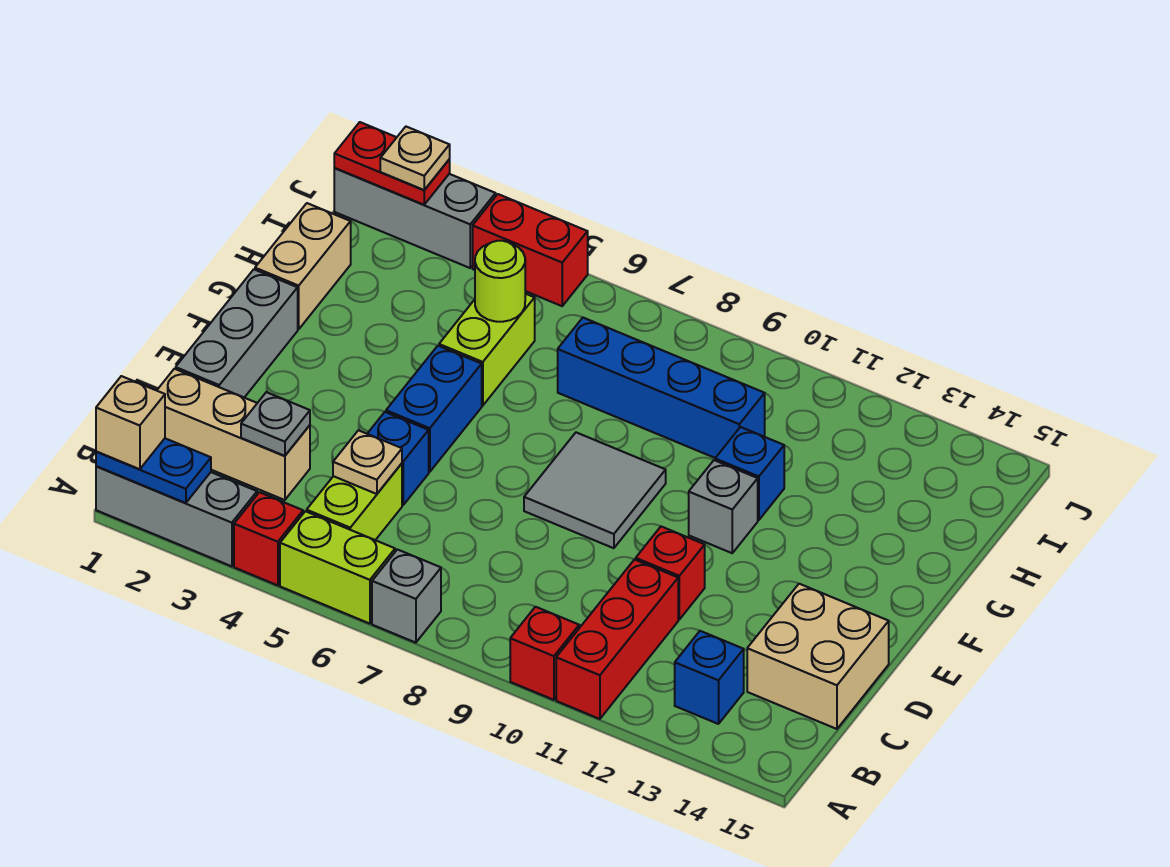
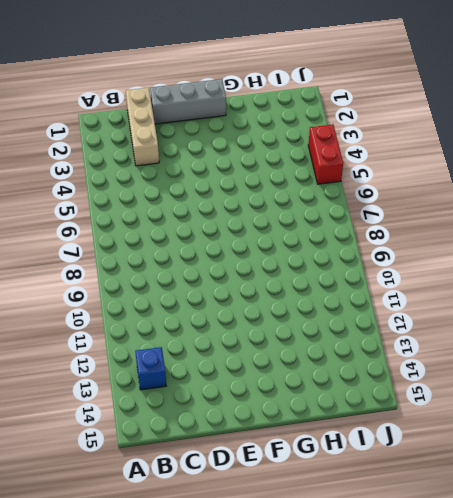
none -> grey brick A1:A3 level 1
none -> red brick A4 level 1
none -> lime brick A5:A6 level 1

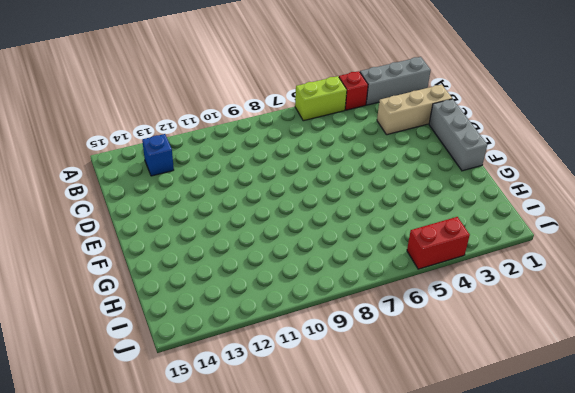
none -> grey brick A7 level 1
none -> red brick A10 level 1
none -> red brick A11:C11 level 1

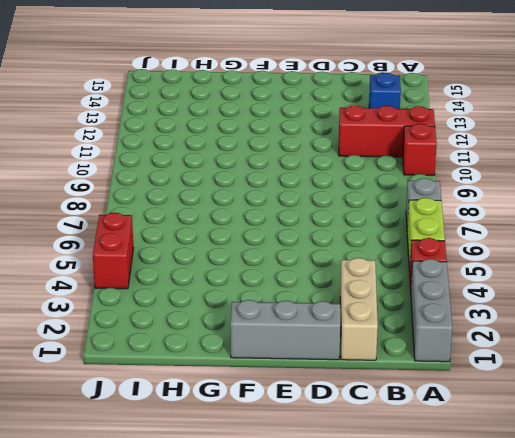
none -> lime brick B5:C5 level 1
none -> tan brick C14:D15 level 1
none -> blue brick D5 level 1

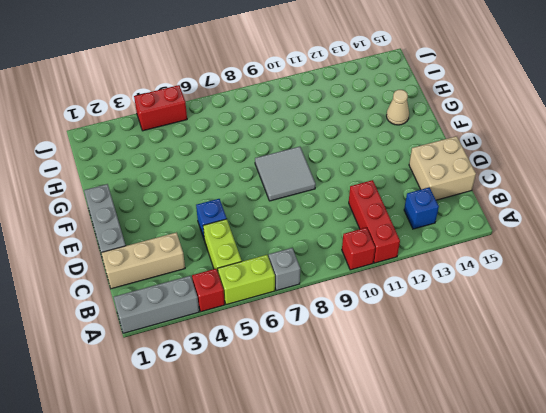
tan cone G14 level 1 -> none
none -> red brick D11 level 1
none -> blue brick E5:F5 level 1
none -> grey brick F11 level 1

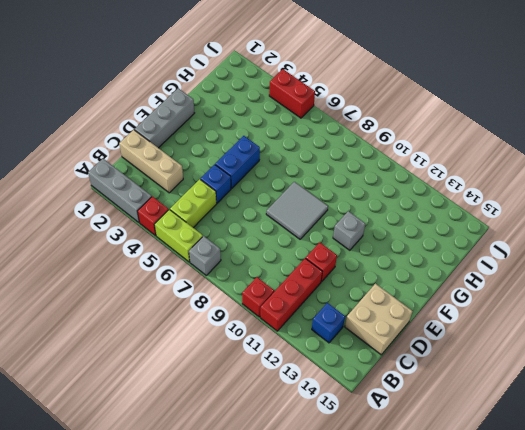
none -> tan brick G1:H1 level 1
none -> lime brick G5:H5 level 1
none -> blue brick G11 level 1

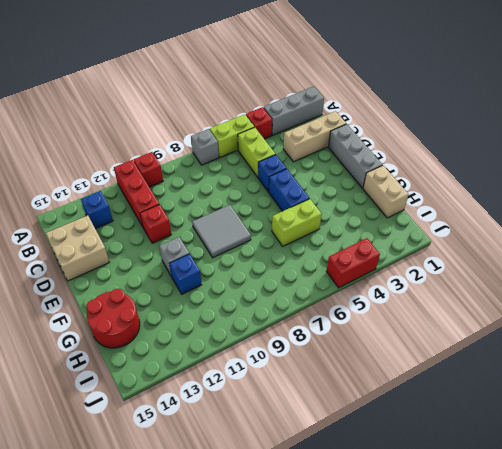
lime brick G5:G6 level 1 -> lime brick G5:H5 level 1
red round brick G14:H15 level 1 -> none
none -> blue brick H7:H10 level 1
none -> grey brick J1:J3 level 1
none -> blue plate A1:A2 level 2

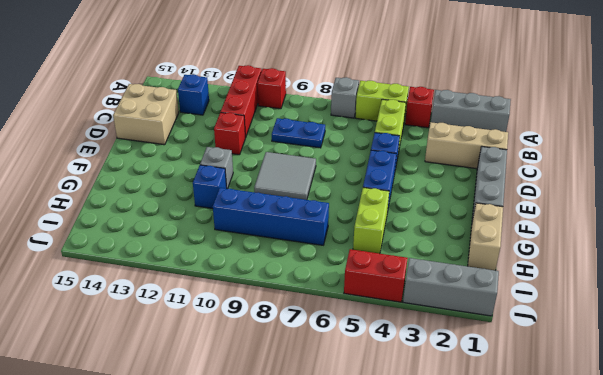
blue plate C8:C9 level 1 -> blue plate A1:A2 level 2
none -> grey plate C3 level 2
none -> tan plate C5 level 2
none -> lime round brick H5 level 2

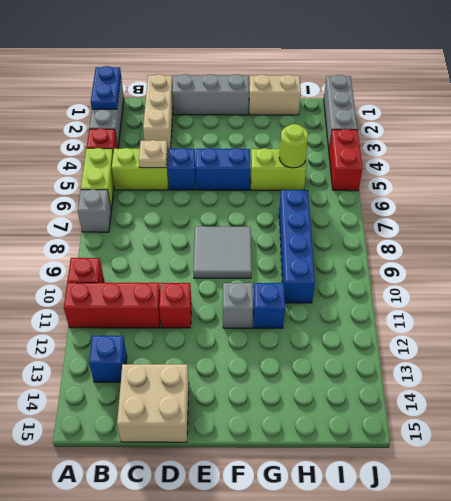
none -> grey plate C3 level 2
none -> red plate J1:J2 level 2
none -> tan brick A1 level 3

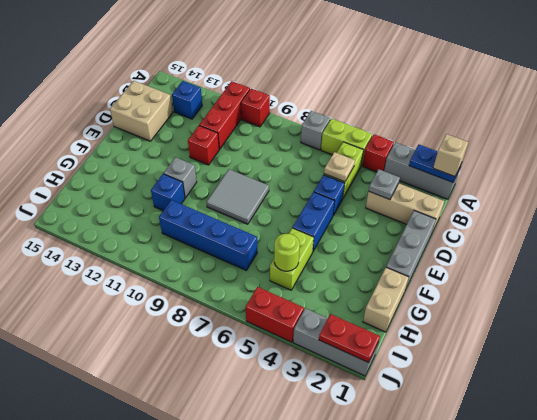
none -> tan plate J2 level 3

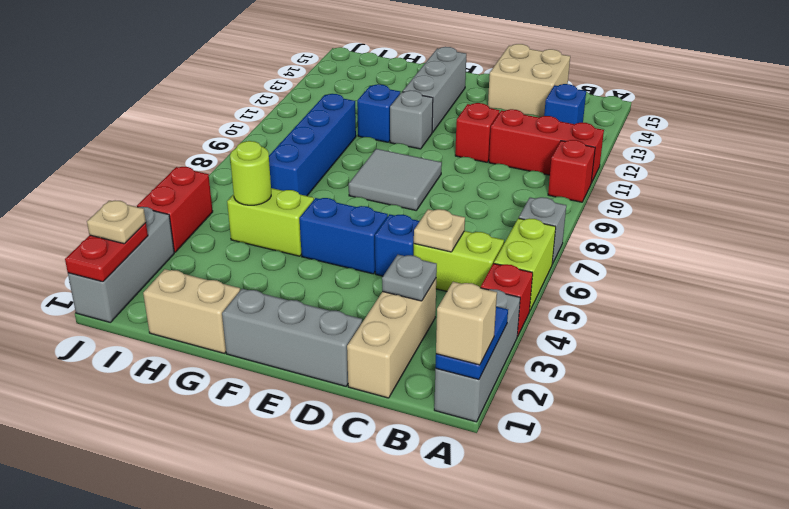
grey brick F12:F14 level 1 -> none

